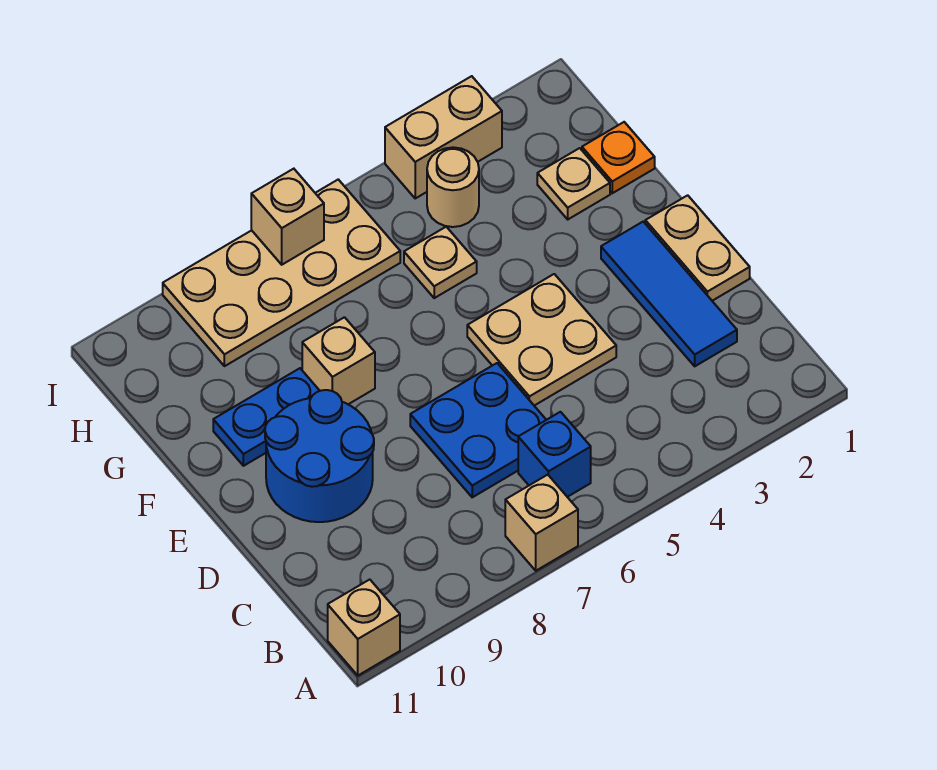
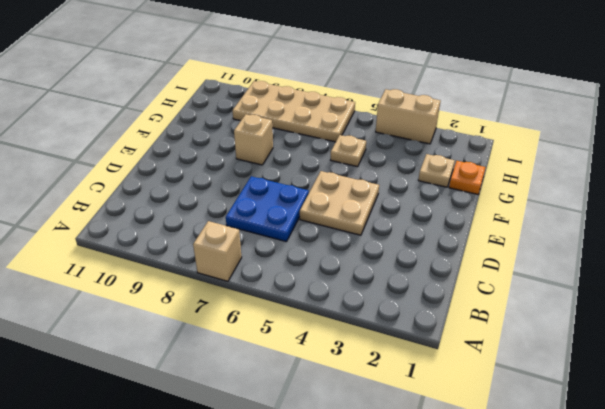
none -> tan brick A11 level 1
none -> blue brick B6 level 1
none -> blue tile C2:E2 level 1

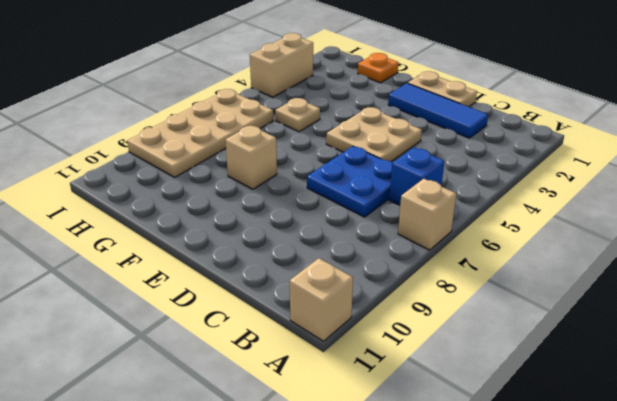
none -> blue round brick D9:E10 level 1
none -> blue plate F9:F10 level 1
none -> tan plate G2 level 1

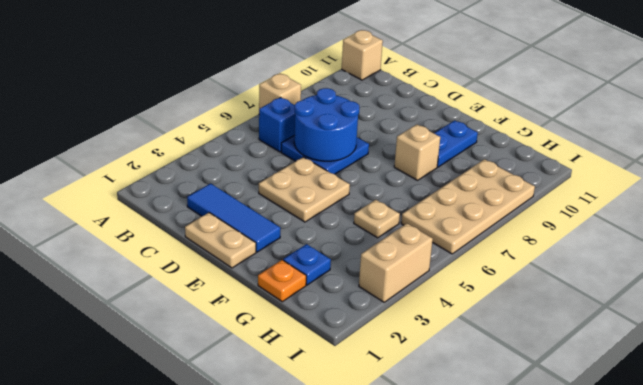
blue round brick C6:D7 level 2 -> blue round brick D9:E10 level 1
blue plate G2 level 1 -> tan plate G2 level 1
none -> tan round brick H4 level 1
none -> tan brick I7 level 2

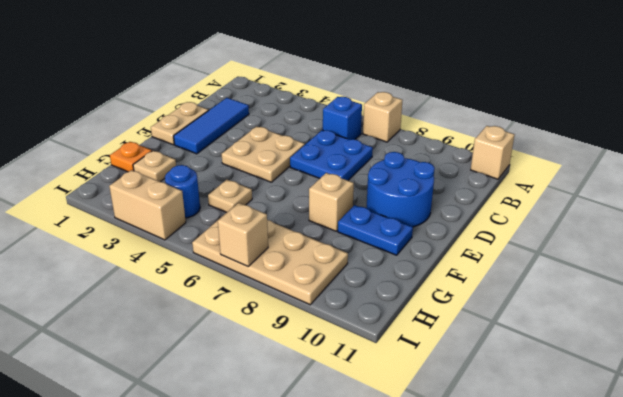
blue round brick H4 level 1 -> tan round brick H4 level 1

